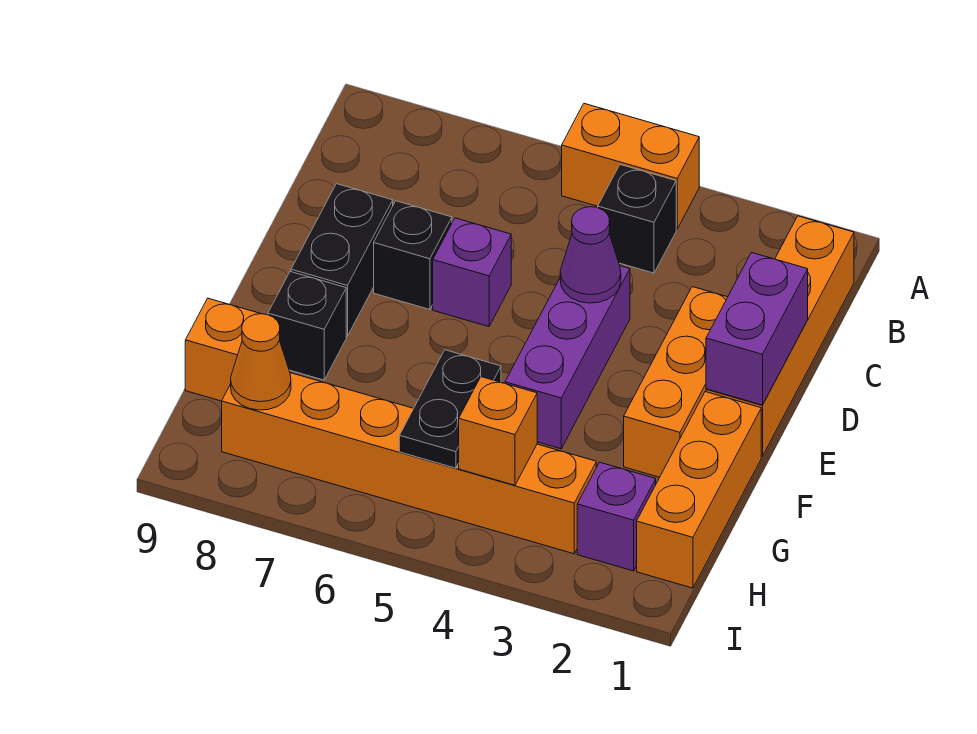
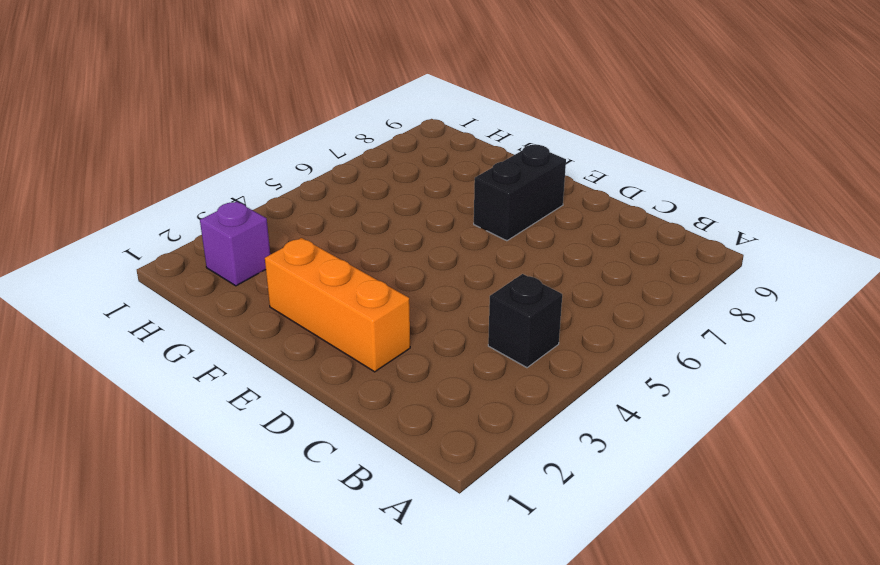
black brick E7:E8 level 1 -> black brick D8:E8 level 1
none -> orange brick A4:A5 level 1
none -> orange brick B1:E1 level 1
none -> purple brick D4:F4 level 1

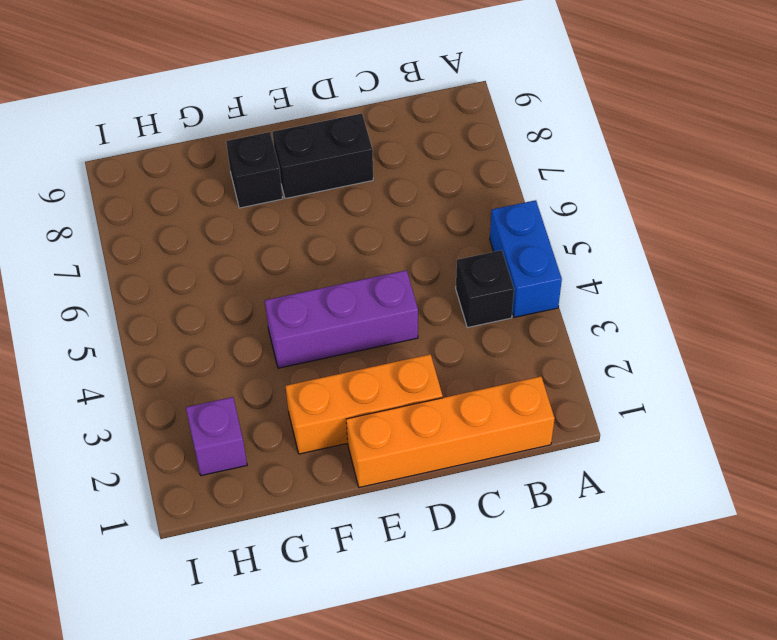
blue brick A4:A5 level 1 -> orange brick A4:A5 level 1
none -> purple brick D6 level 1
none -> black brick D7 level 1
none -> orange brick F1:H1 level 1

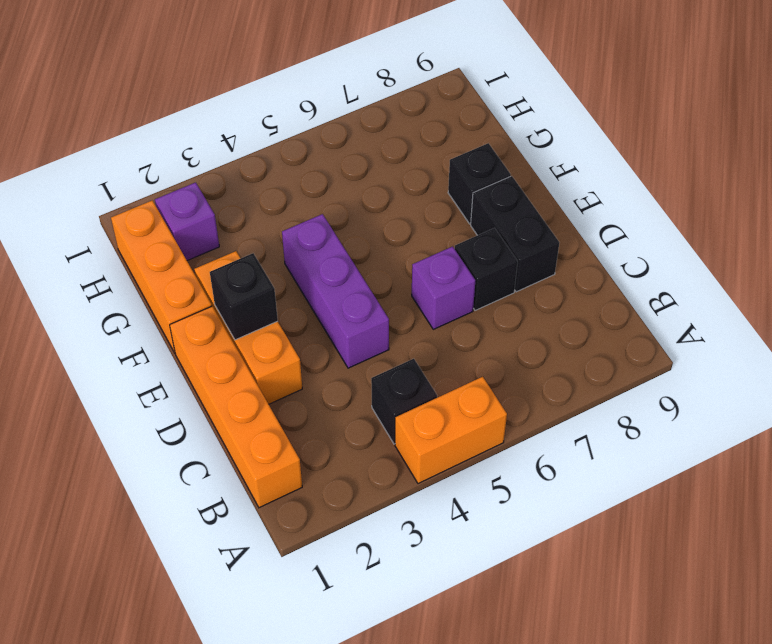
black brick E2 level 2 -> none
none -> orange brick G9 level 1
none -> orange brick H3:H8 level 1
none -> purple brick D1:E1 level 2

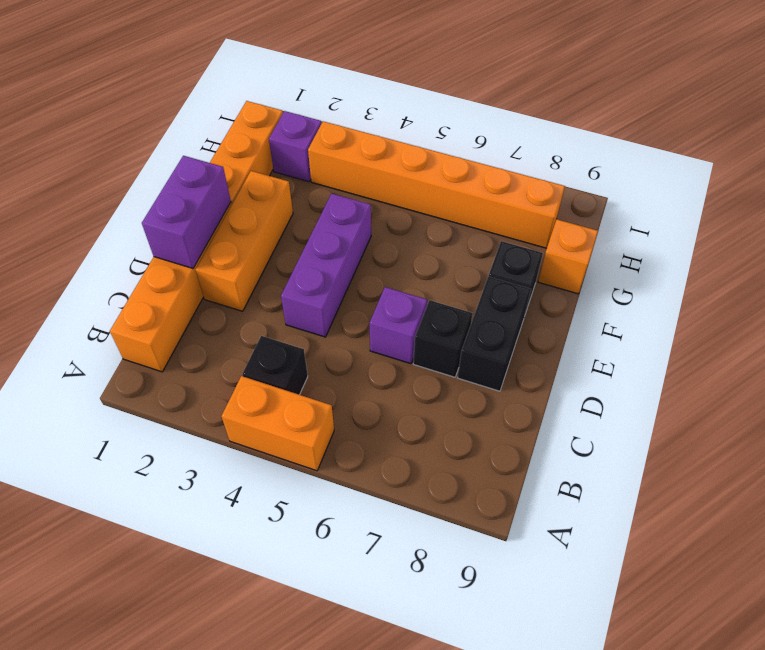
none -> purple cone D4 level 2
none -> black plate G5:H5 level 2
none -> orange brick H4 level 2

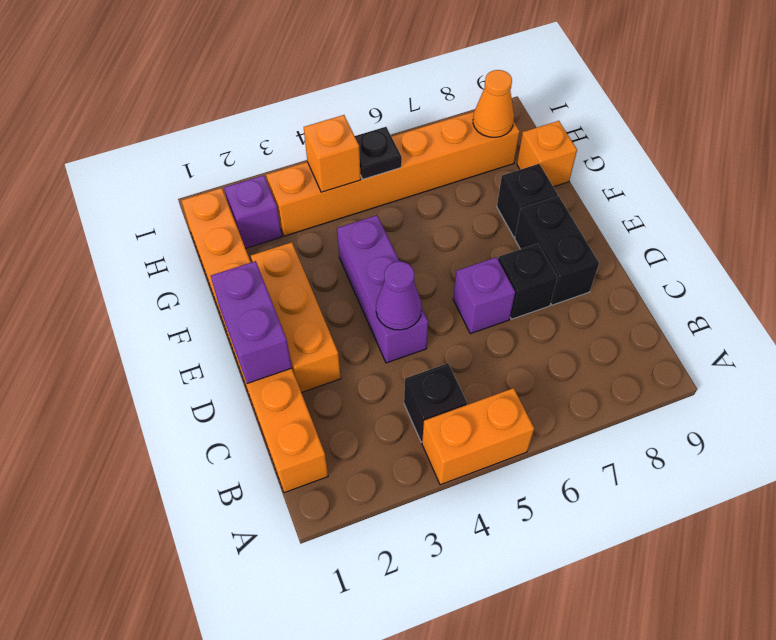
black plate H5 level 2 -> black plate G5:H5 level 2

